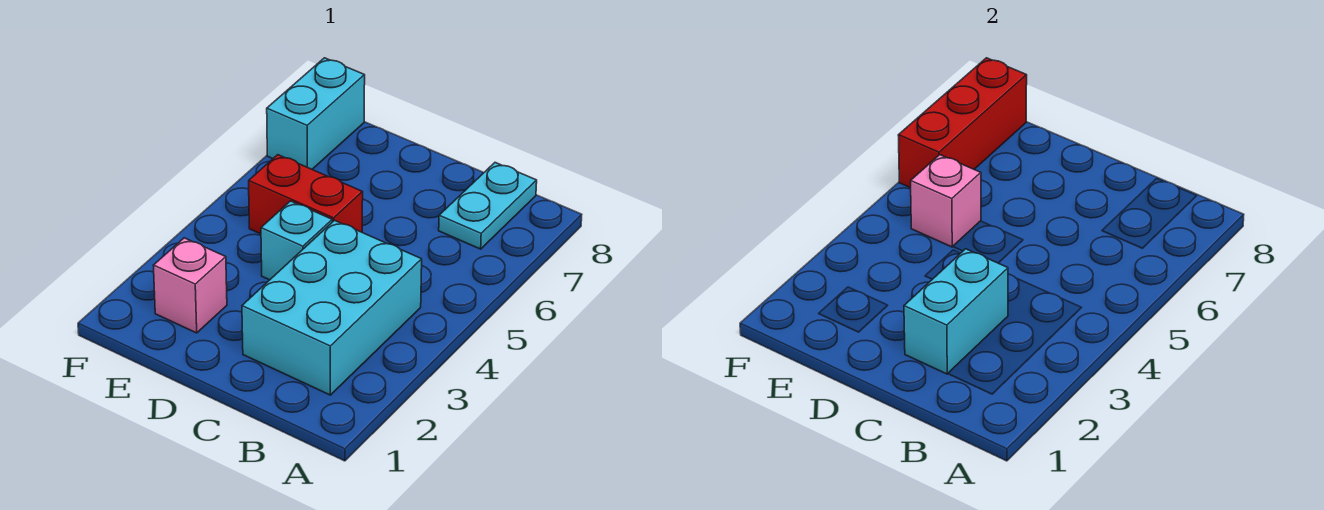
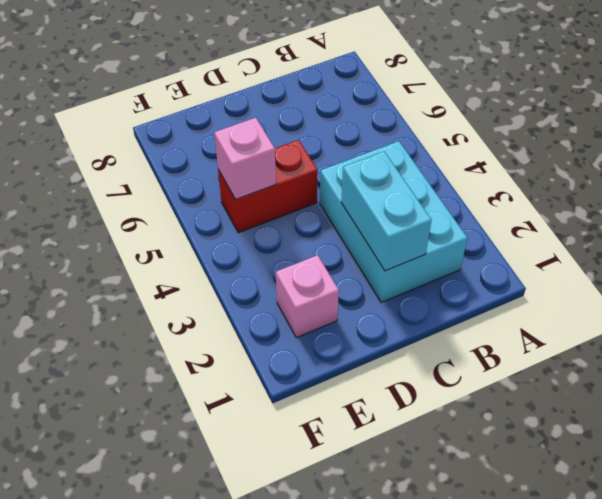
none -> cyan plate B7:B8 level 1
none -> cyan brick D4 level 1

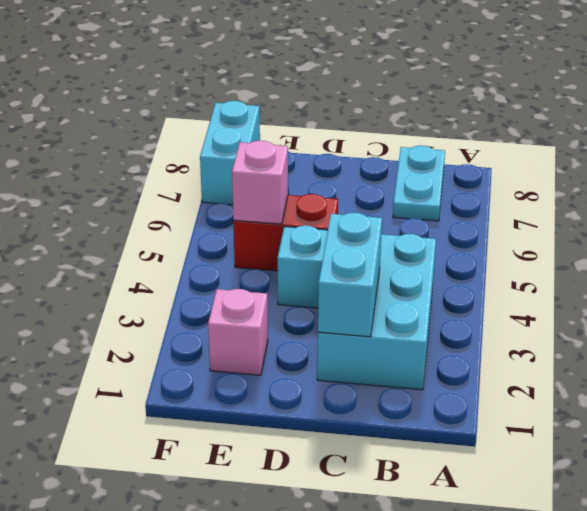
none -> red brick F6:F8 level 2

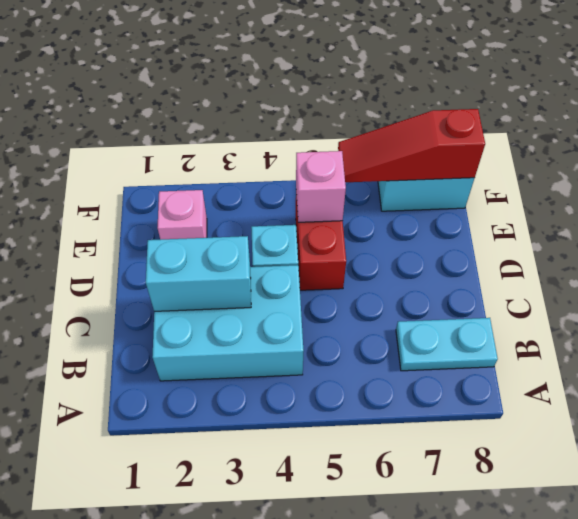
red slope F6:F8 level 2 top 8 -> red brick F6:F8 level 2

